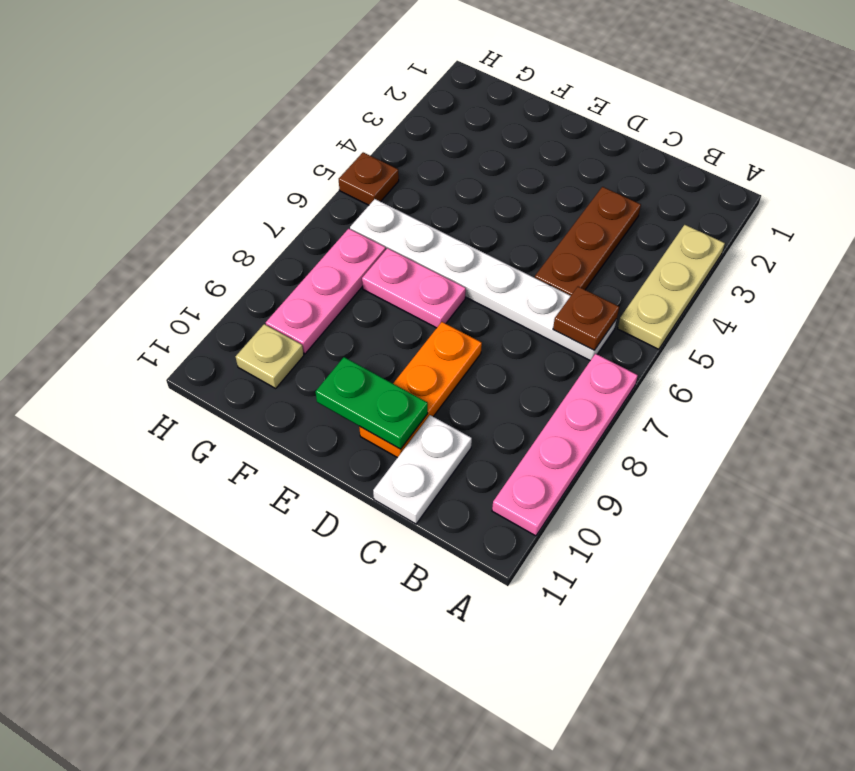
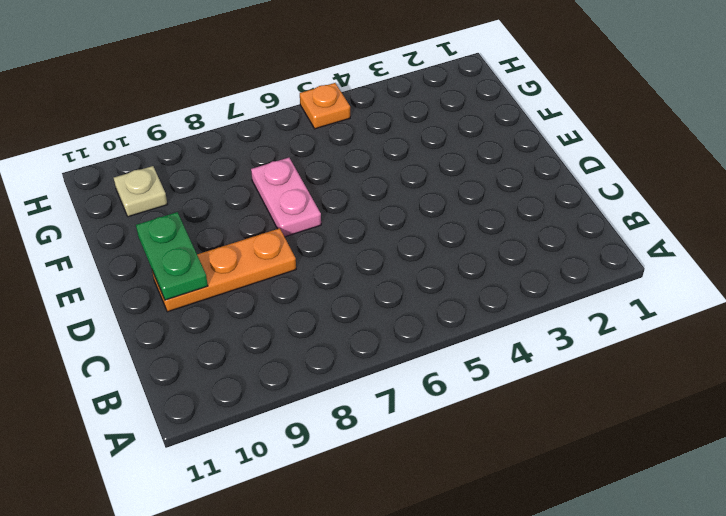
orange plate H5 level 1 -> brown plate H5 level 1
none -> tan plate A3:A5 level 1
none -> pink plate A7:A10 level 1
none -> white plate B6:G6 level 1

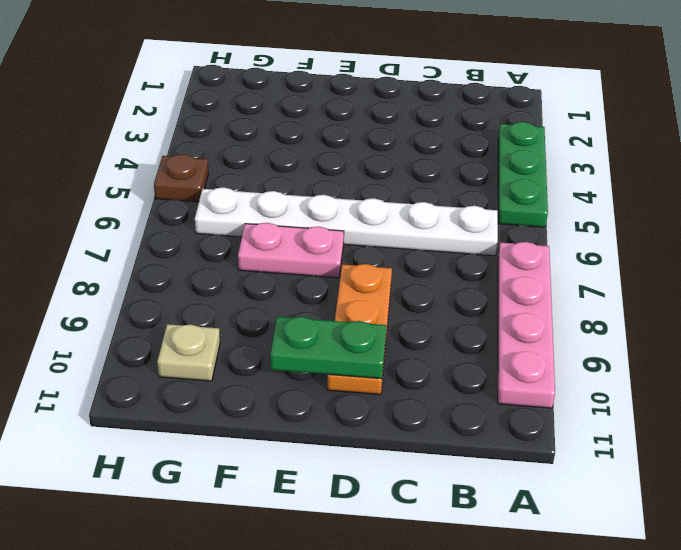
green plate A3:A5 level 1 -> tan plate A3:A5 level 1
none -> brown plate C3:C5 level 1
none -> white plate C10:C11 level 1
none -> pink plate G7:G9 level 1

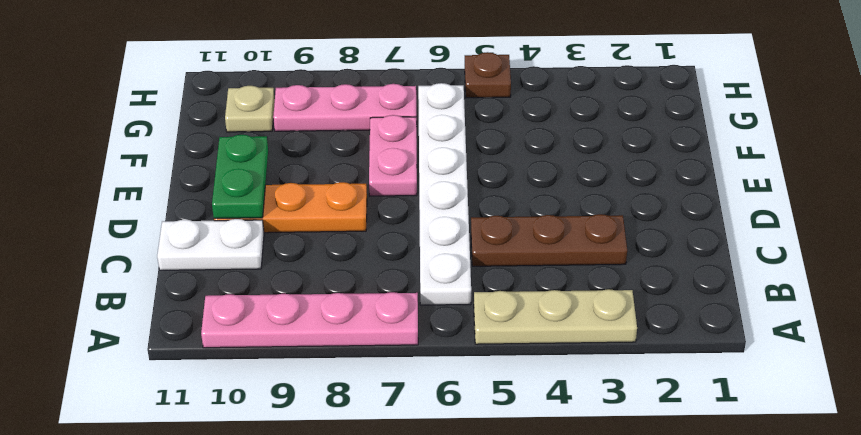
none -> brown plate B6 level 2

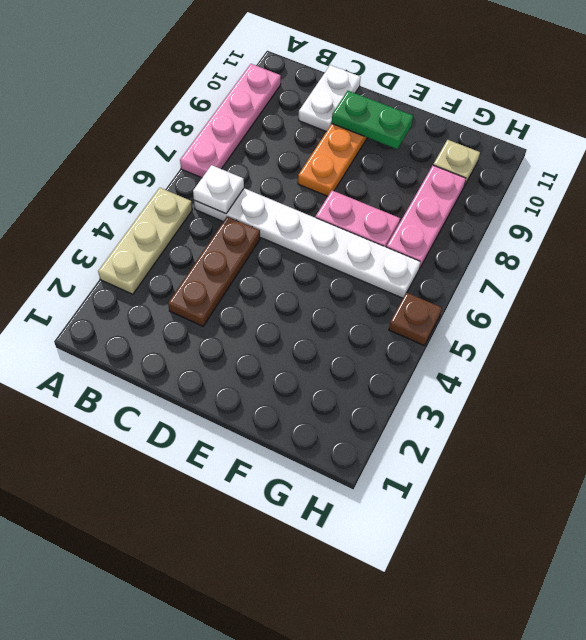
white plate B6 level 2 -> brown plate B6 level 2

